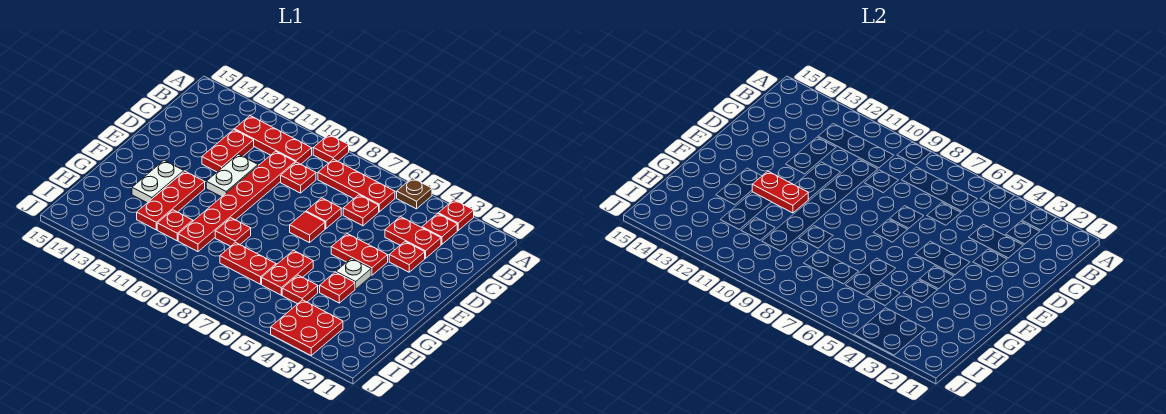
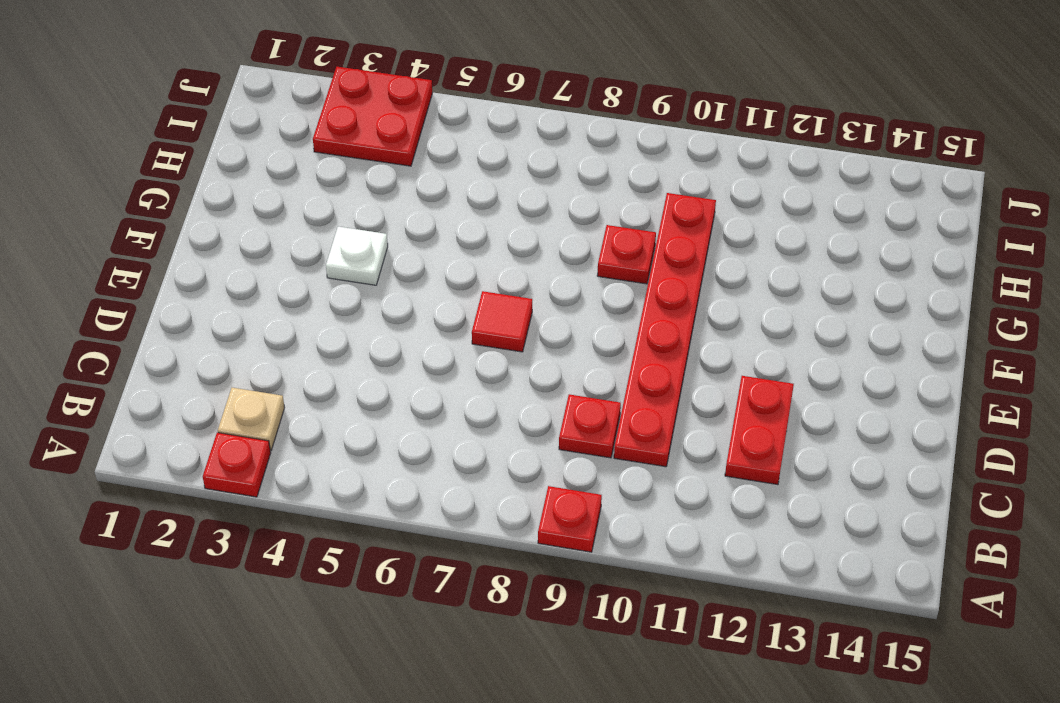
tan plate B3 level 1 -> red plate B3 level 1
none -> brown plate A5 level 1
none -> red plate B6:B8 level 1
none -> red plate B10:B12 level 1

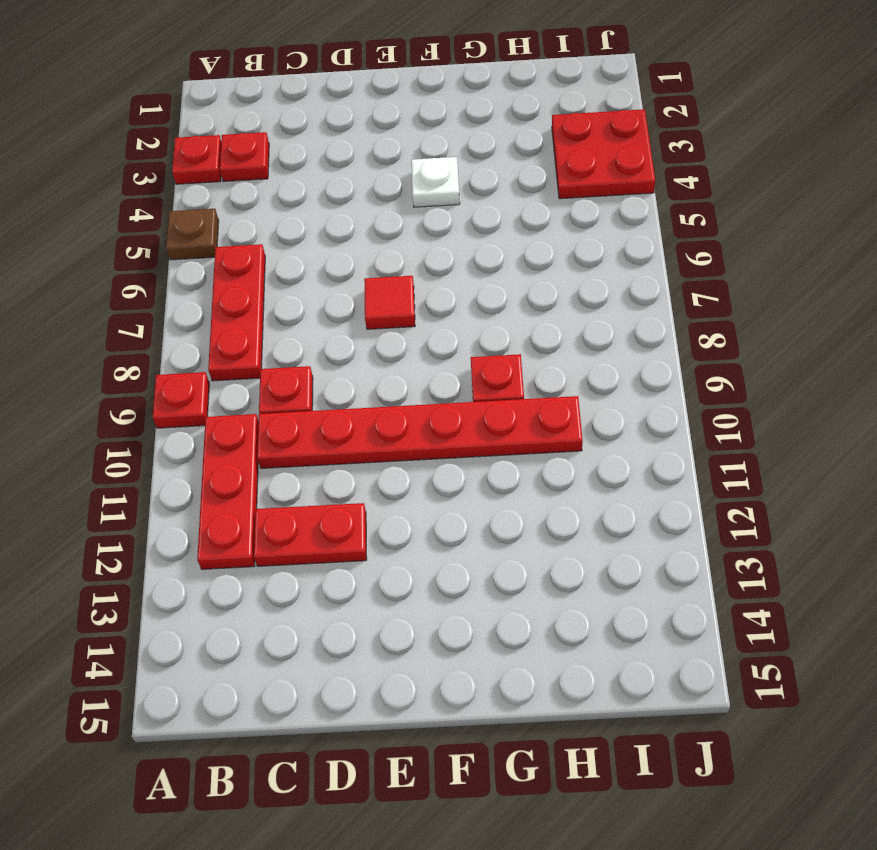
none -> red plate C3:C4 level 1
none -> red plate C6 level 1
none -> red plate D3 level 1

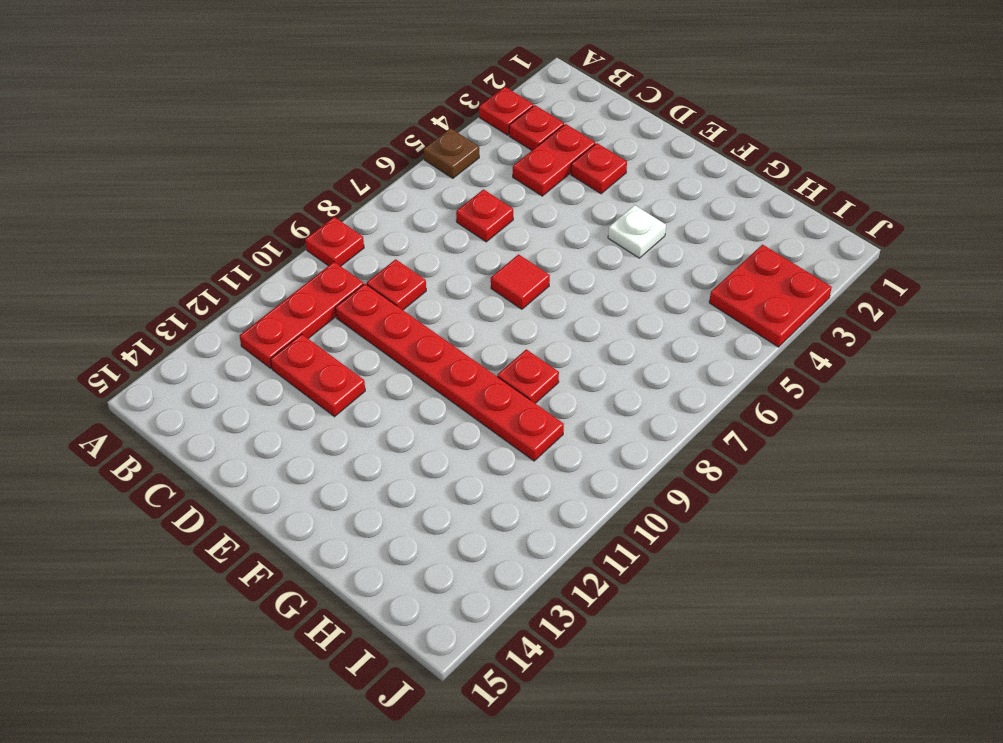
none -> red plate B6:B8 level 1
none -> red plate D7 level 1
none -> white plate D11:E11 level 1

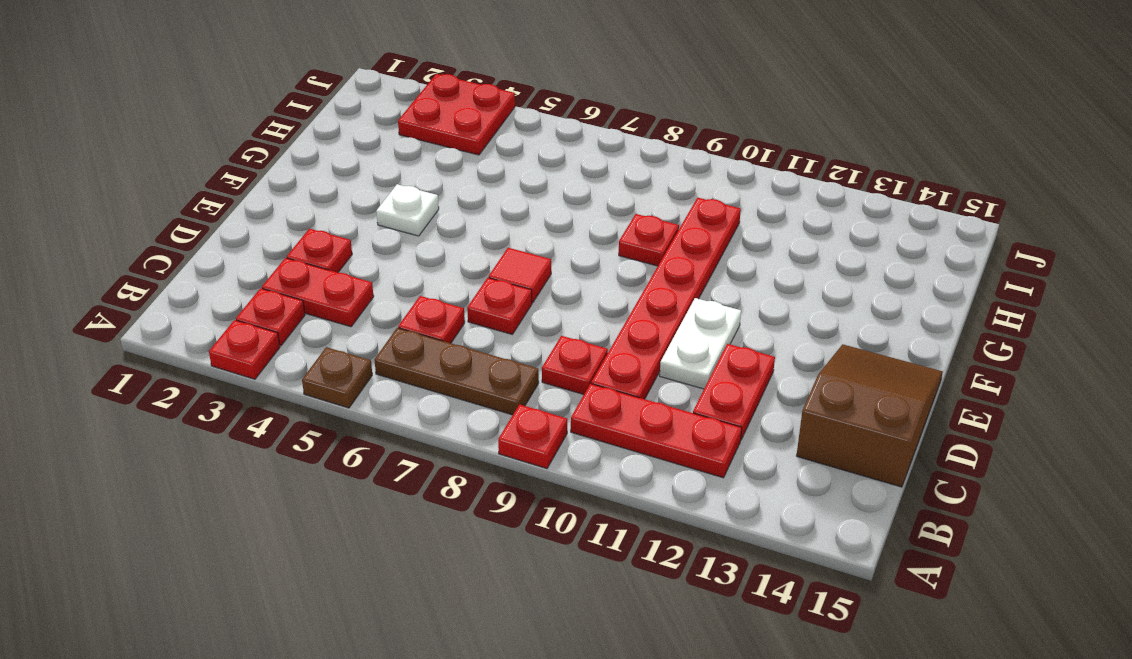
brown plate B6:B8 level 1 -> red plate B6:B8 level 1
brown slope C14:E15 level 1 top C -> none
none -> red plate E4:E5 level 1
none -> red plate F12:H12 level 1
none -> white plate F13:G13 level 1

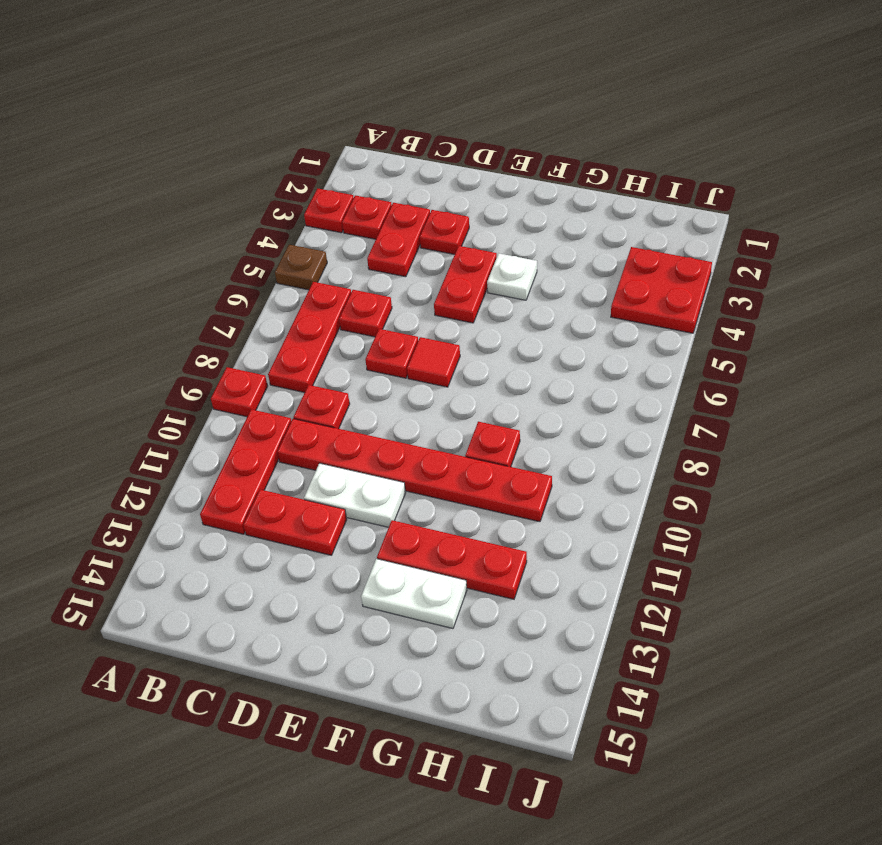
none -> red plate G4 level 1
none -> red plate G6:H6 level 1
none -> red plate H5 level 1

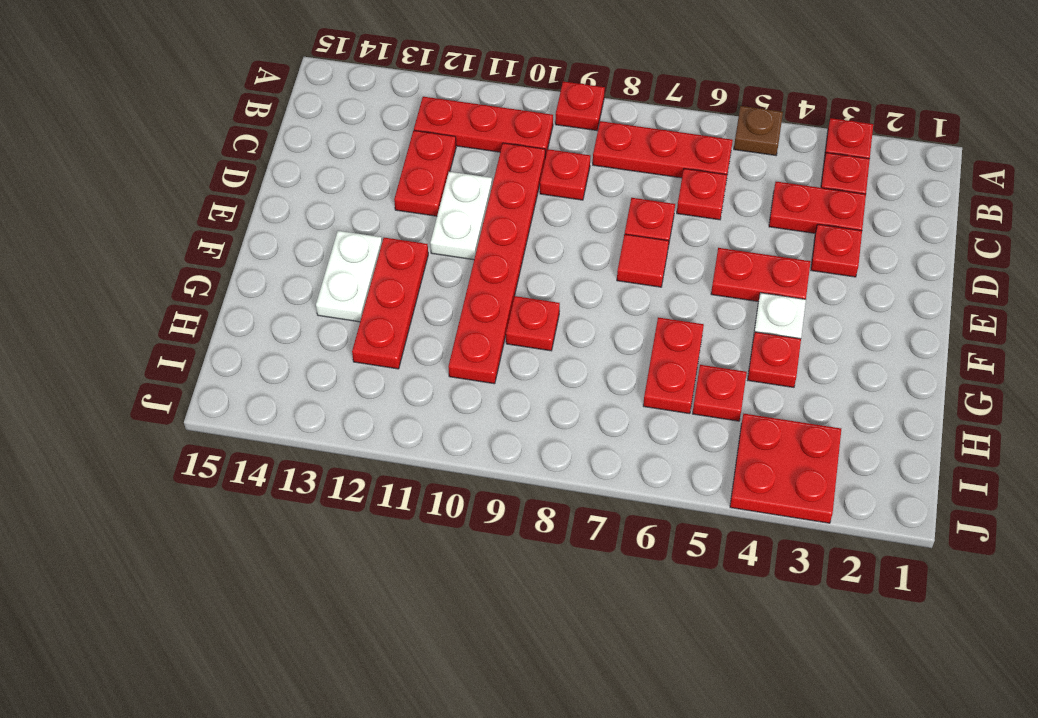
none -> red plate H7:H8 level 1
none -> red plate H11 level 1
none -> red plate F11:F12 level 2

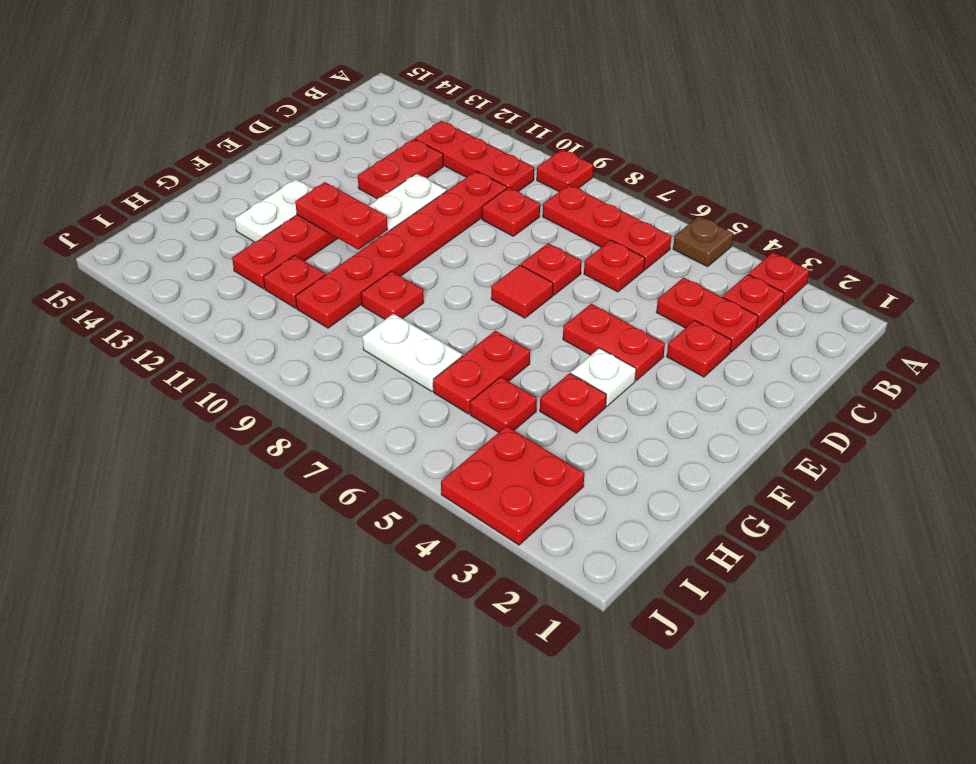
white plate H7:H8 level 1 -> red plate H7:H8 level 1

